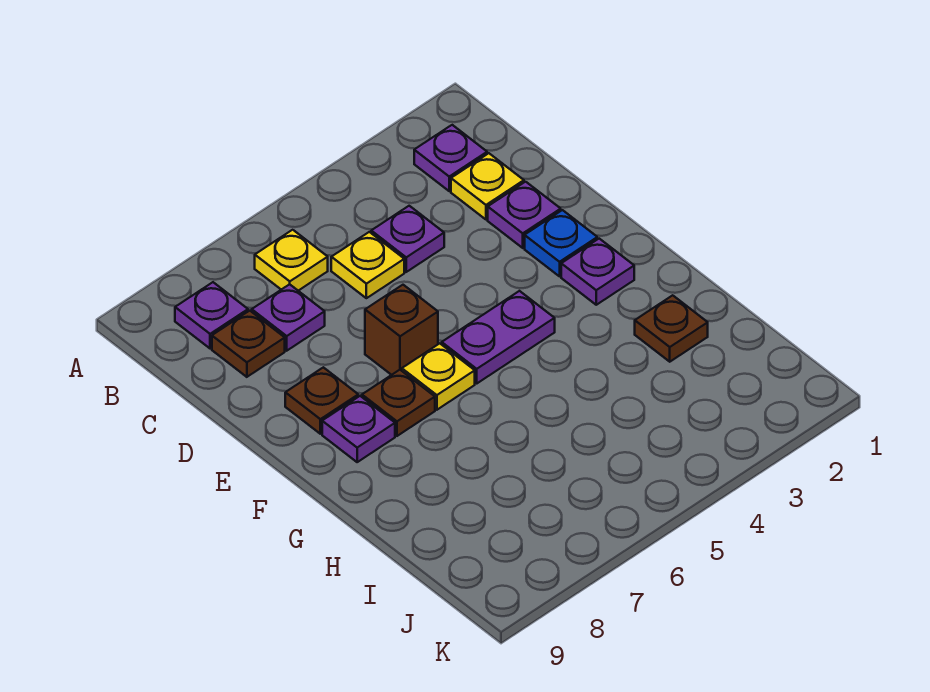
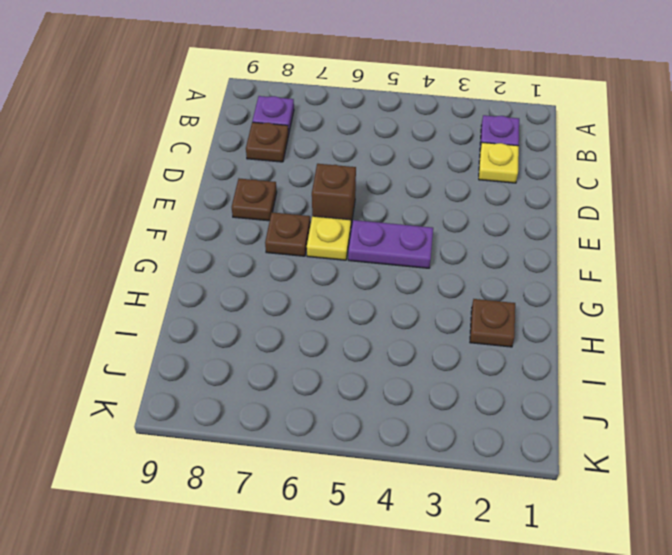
none -> yellow plate B6 level 1
none -> purple plate C4 level 1
none -> yellow plate C5 level 1

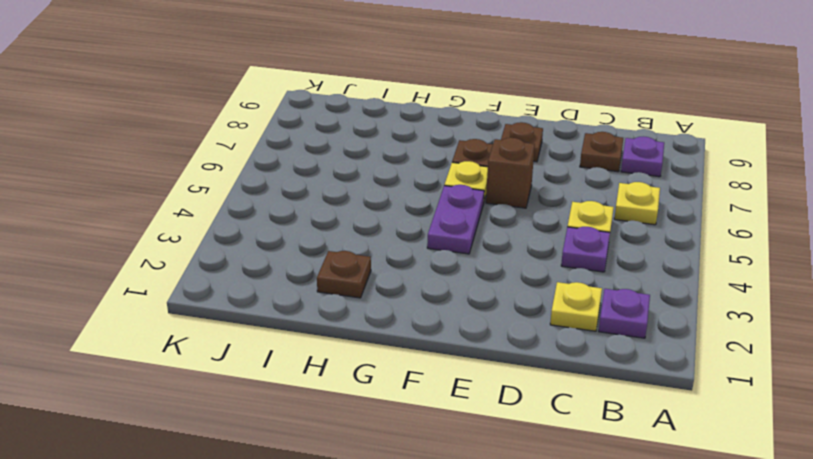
none -> purple plate C7 level 1
none -> purple plate D2 level 1
none -> blue plate E2 level 1

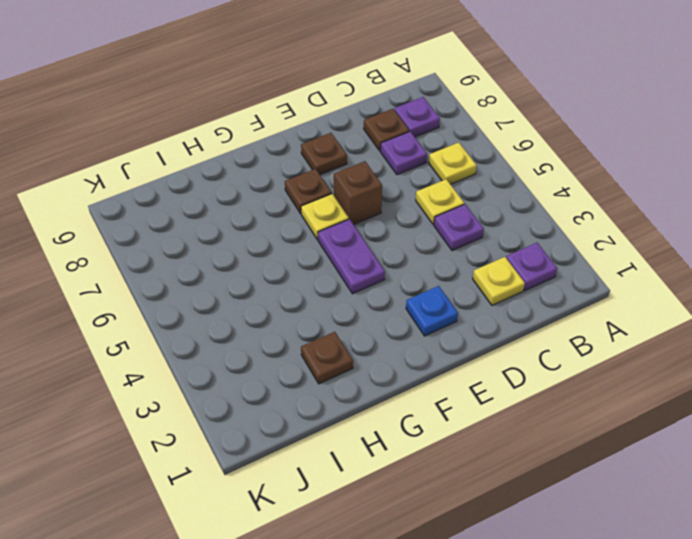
none -> purple plate D2 level 1
none -> purple plate F2 level 1
none -> purple plate F8 level 1

